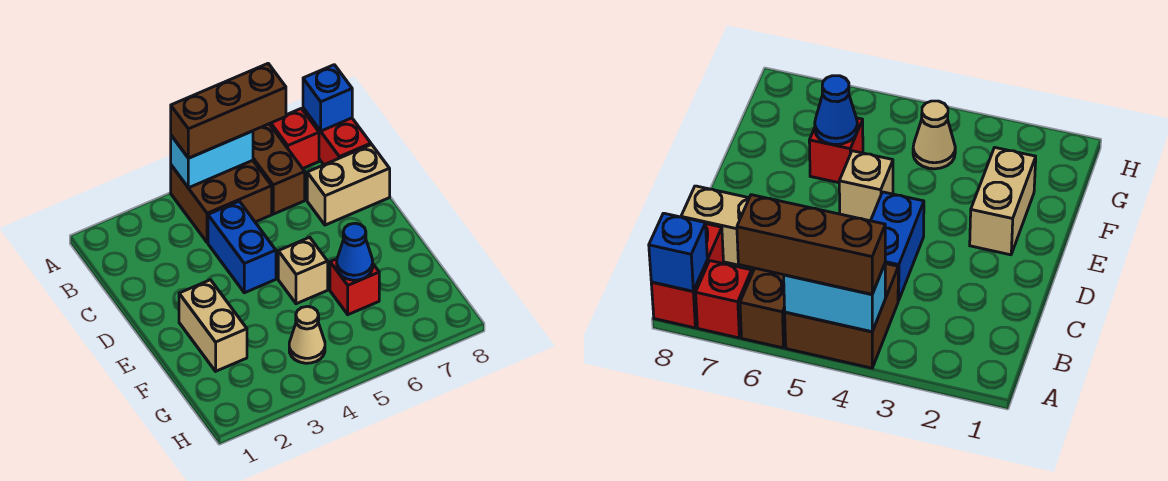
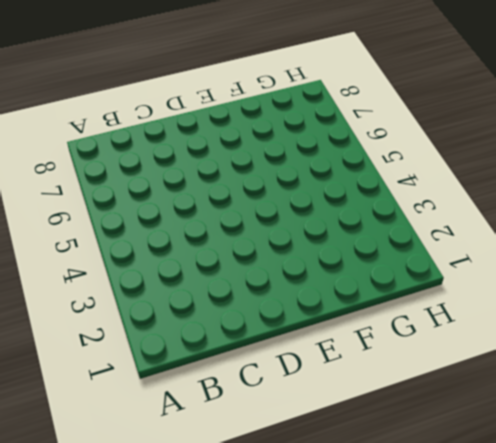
none -> brown brick A4:B5 level 1
none -> brown brick A6:B6 level 1
none -> red brick A7 level 1

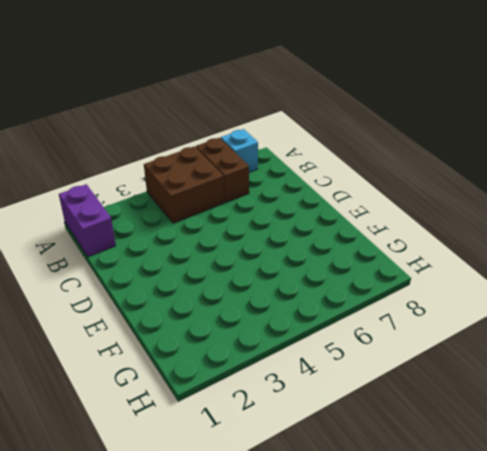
purple brick A1:B1 level 1 -> none
cyan brick A7 level 1 -> red brick A7 level 1
none -> red brick A8:B8 level 1
none -> blue brick C4:D4 level 1
none -> tan brick C7:C8 level 1

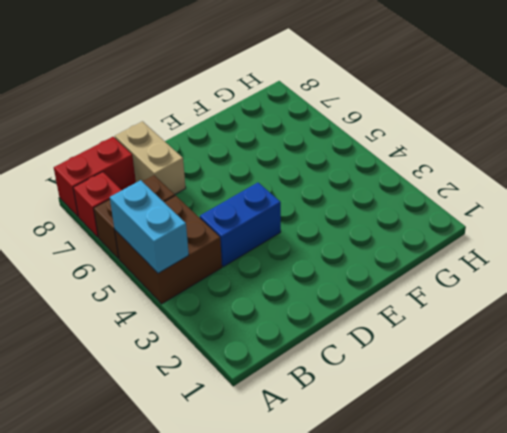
none -> tan brick E2:F2 level 1
none -> tan brick E5 level 1
none -> red brick F6 level 1

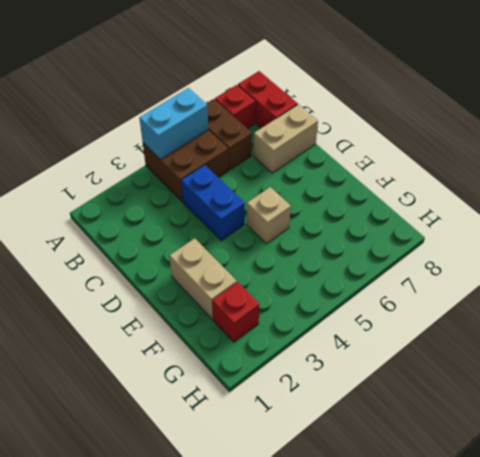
red brick G2 level 1 -> red brick F6 level 1
none -> tan cone G4 level 1
none -> blue brick A8 level 2
none -> blue cone F6 level 2

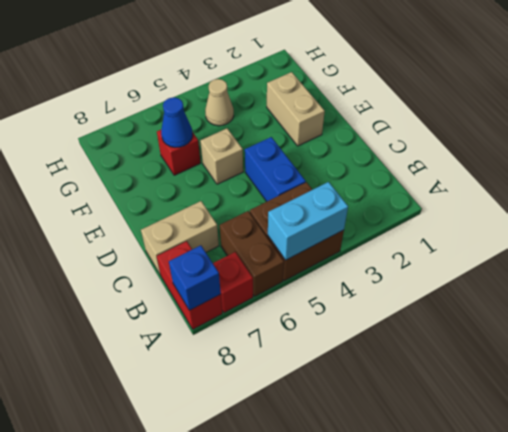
none -> brown brick A4:A6 level 3

